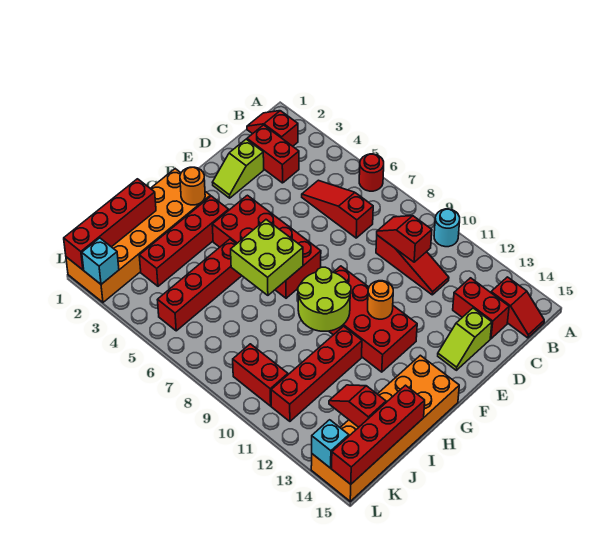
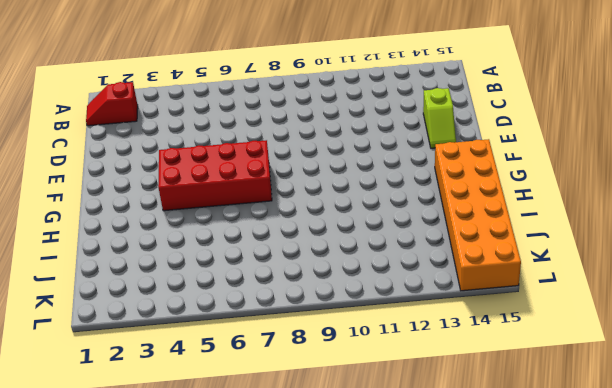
none -> red round brick A6 level 1
none -> cyan round brick A10 level 1
none -> red slope B14:B15 level 1 top 14

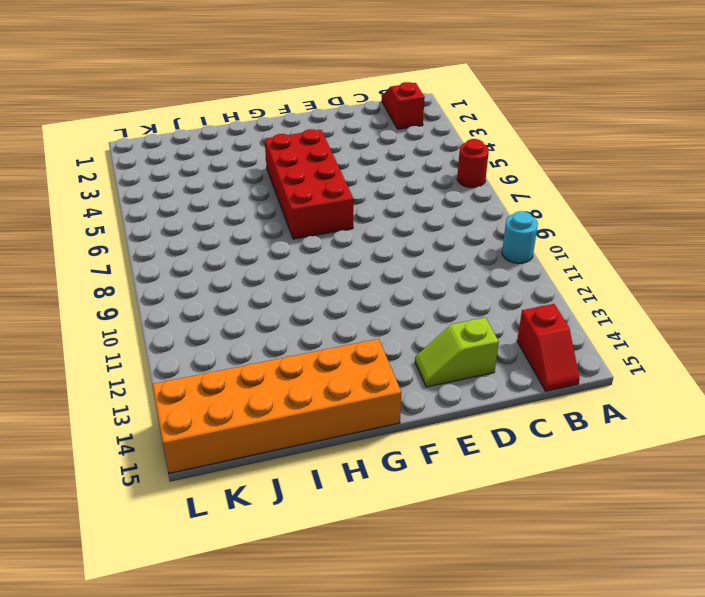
none -> red brick C2:C3 level 1
none -> red slope C5:C7 level 1 top 7
none -> red slope C9:C11 level 1 top 9

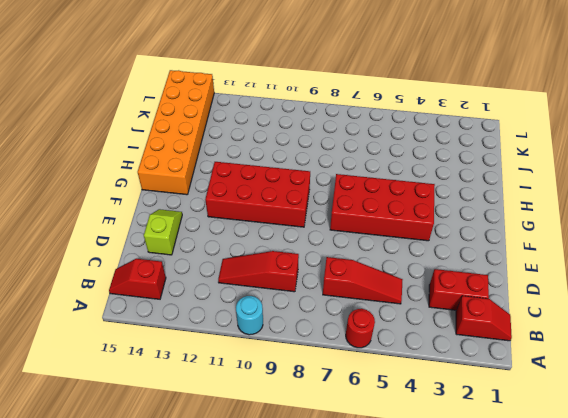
none -> red brick C13:C14 level 1
none -> lime slope D2:E2 level 1 top D
none -> orange brick G1:L2 level 1

